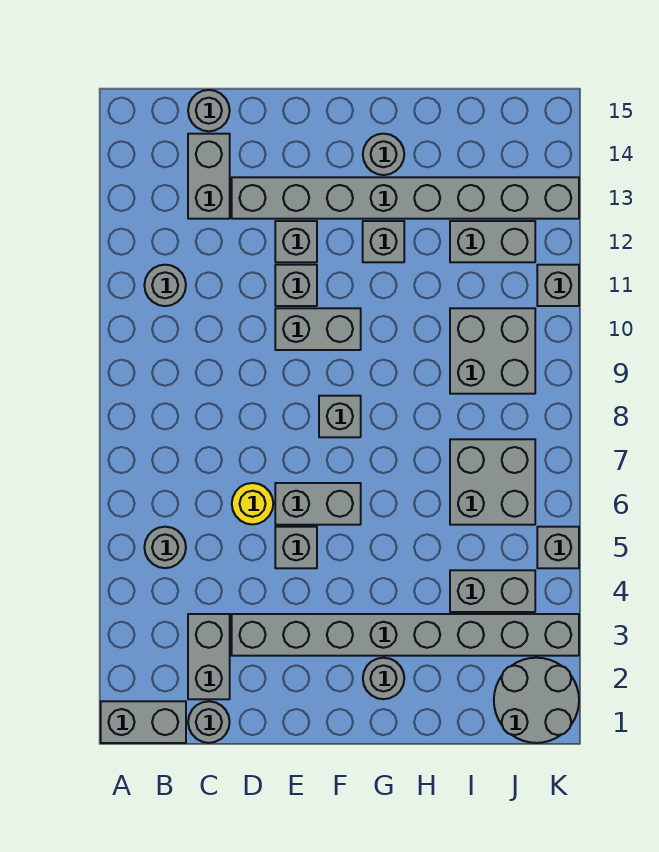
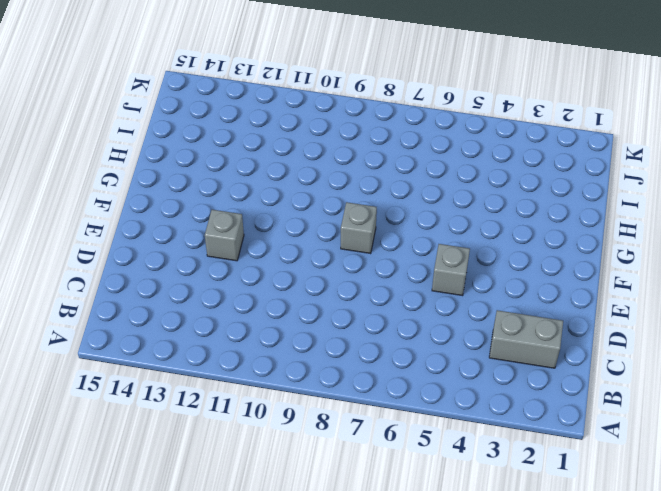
none -> grey brick A1:B1 level 1
none -> grey round brick B5 level 1
none -> grey round brick B11 level 1

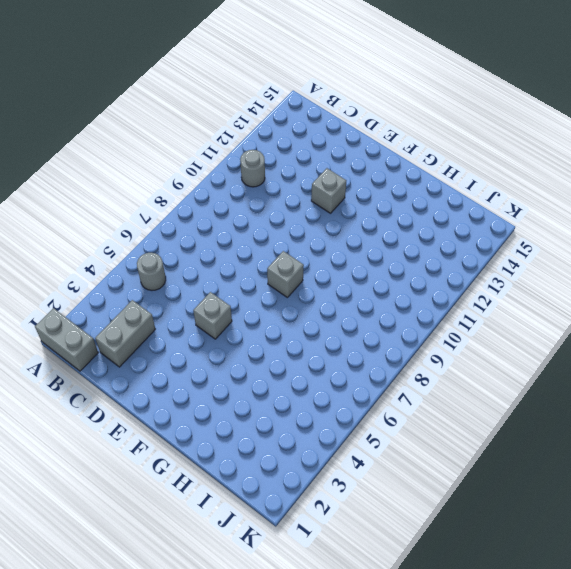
none -> grey round brick C1 level 1
none -> grey brick C13:C14 level 1
none -> grey round brick C15 level 1

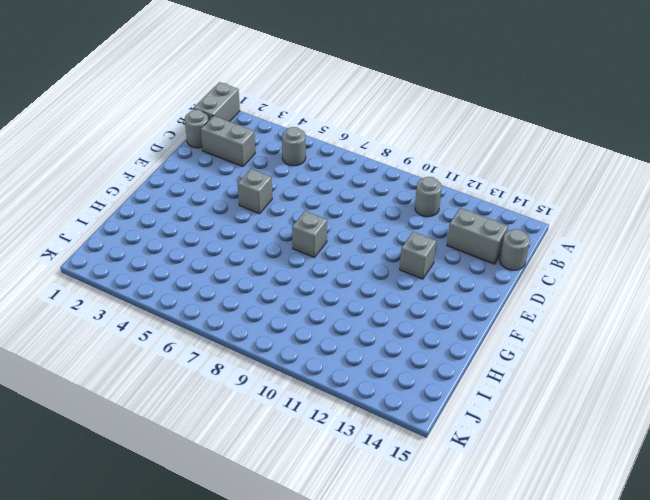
none -> grey brick D3:K3 level 1
none -> yellow round brick D6 level 1
none -> grey brick D13:K13 level 1

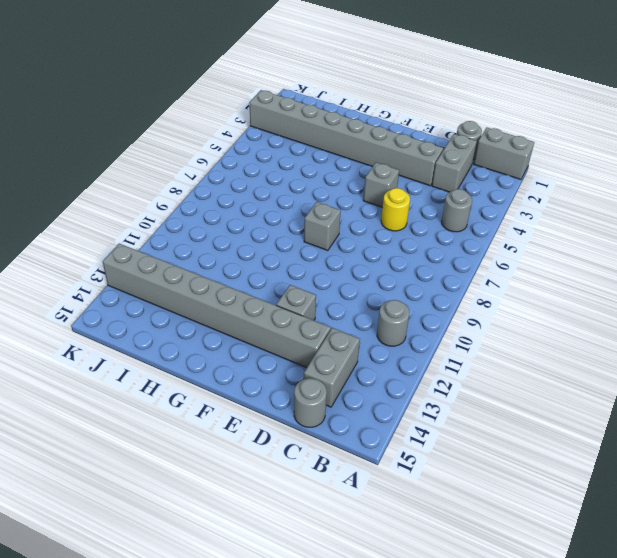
none -> grey brick E6:F6 level 1
none -> grey brick E10:F10 level 1
none -> grey brick E11 level 1

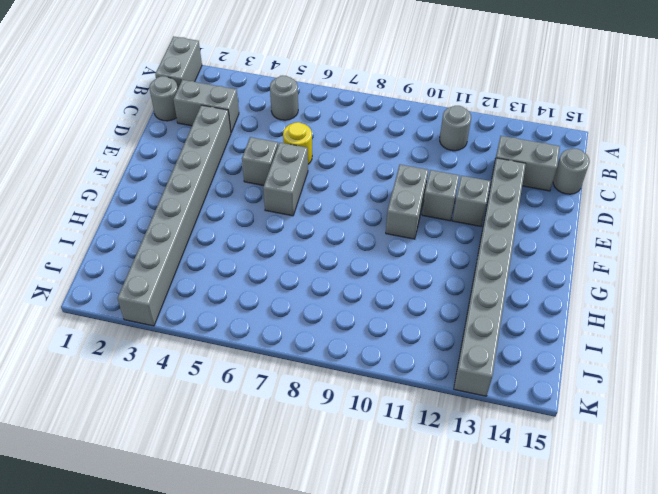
none -> grey brick F8 level 1
none -> grey round brick G2 level 1
none -> grey brick G12 level 1

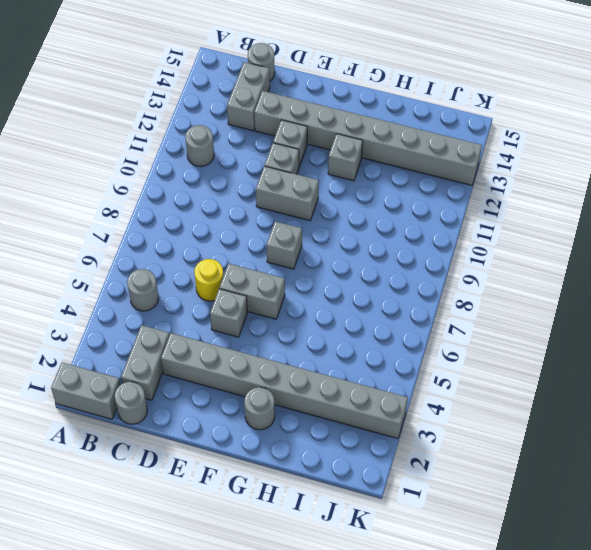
none -> grey round brick G14 level 1
none -> grey brick I4:J4 level 1
none -> grey brick I6:J7 level 1

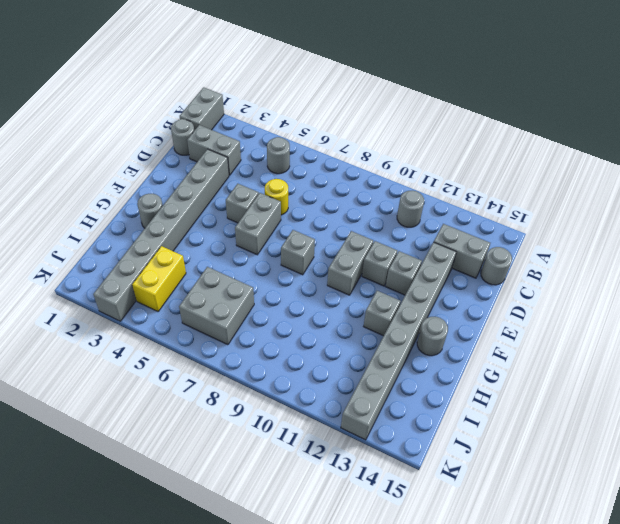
yellow brick I4:J4 level 1 -> grey brick I4:J4 level 1
none -> grey brick I9:J10 level 1
none -> grey brick I12:J12 level 1
none -> grey round brick J1:K2 level 1

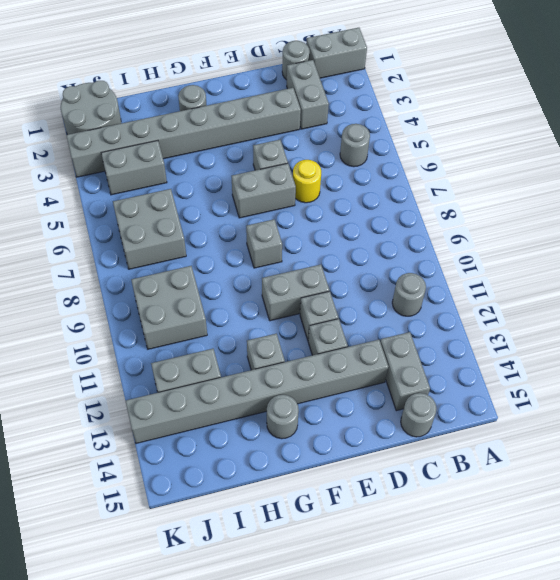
none -> grey brick K5 level 1
none -> grey brick K11 level 1

